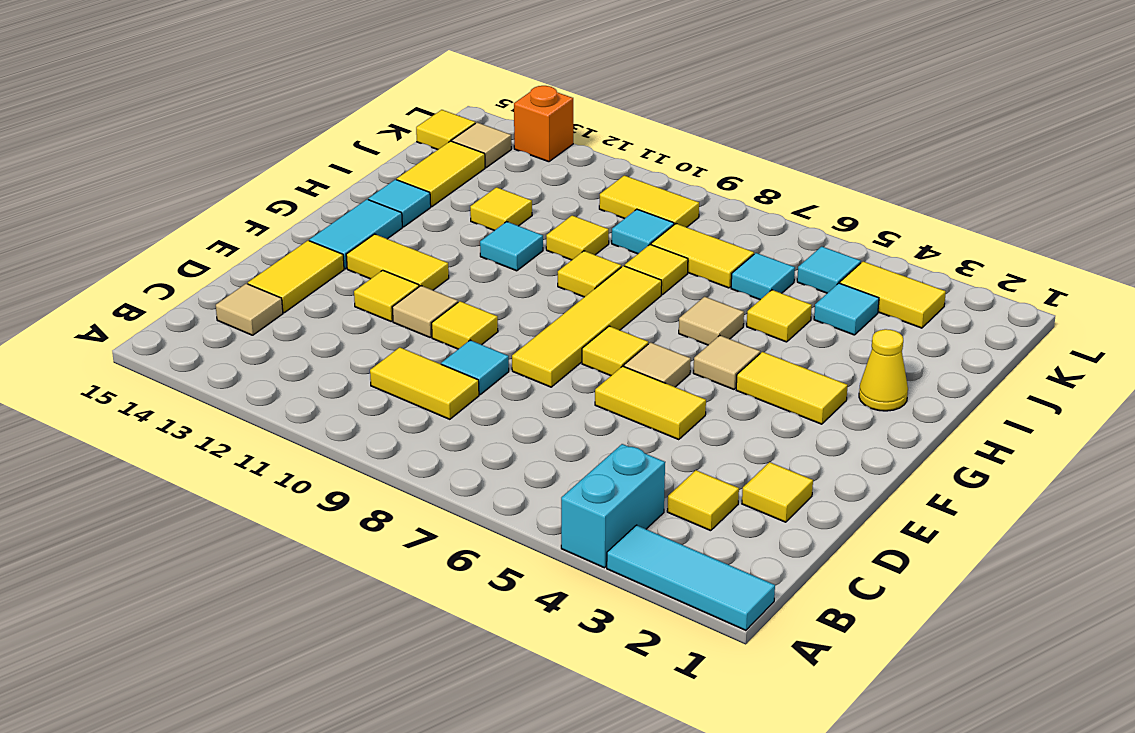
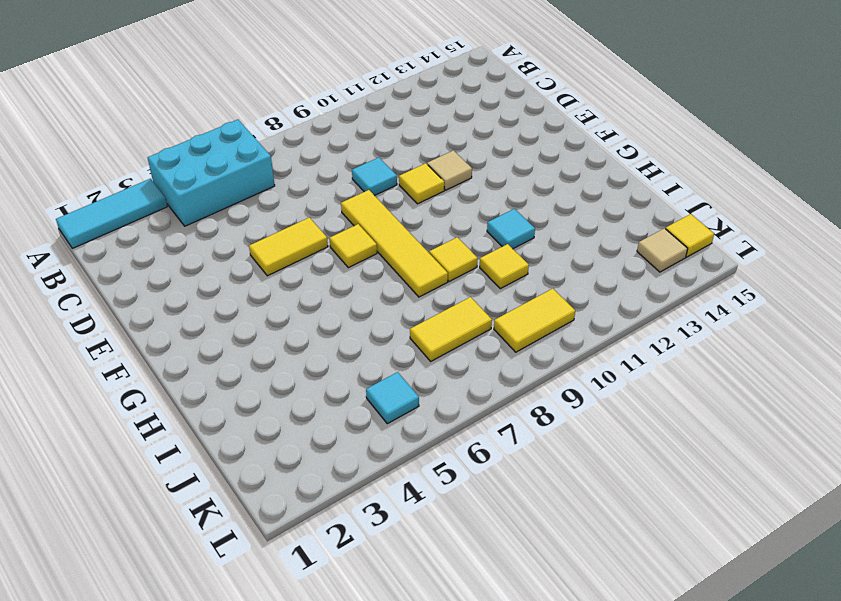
cyan brick A4:B6 level 1 -> cyan brick A4:B4 level 1
none -> yellow tile C3 level 1
none -> yellow tile C9:C10 level 1
none -> tan tile C14 level 1
none -> yellow tile D2 level 1

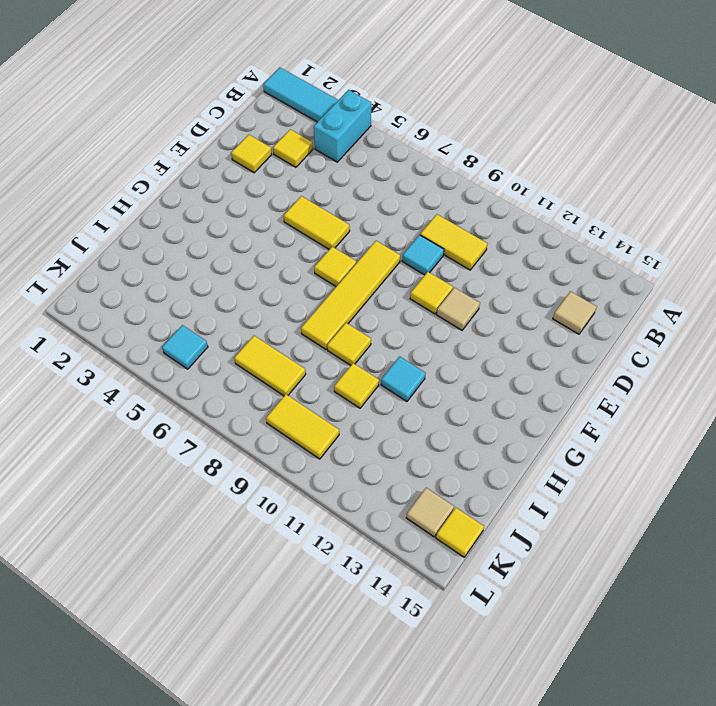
none -> yellow tile D14:E14 level 1
none -> yellow tile E12 level 1
none -> tan tile F6 level 1
none -> yellow tile F12:F13 level 1

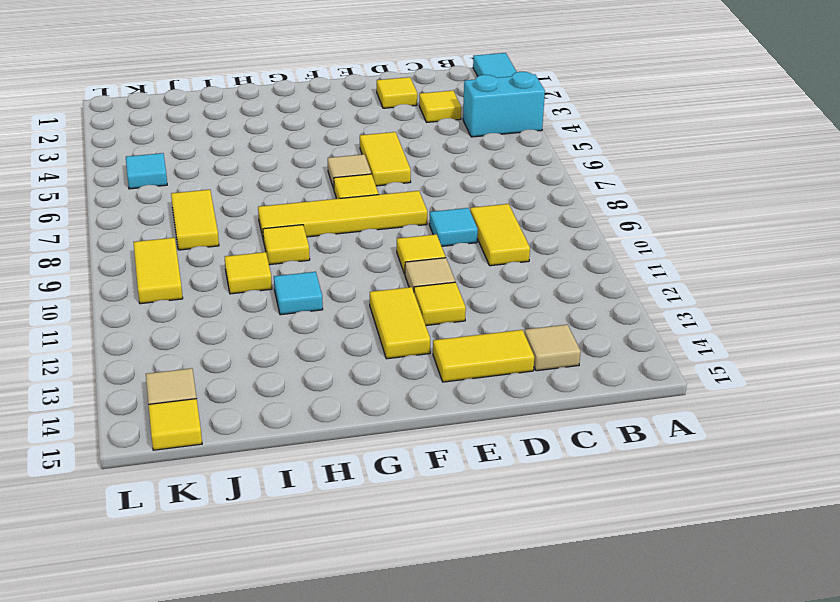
none -> cyan tile F14:G14 level 1
none -> yellow tile G3:G4 level 1
none -> tan tile G5 level 1
none -> yellow cone H2 level 1

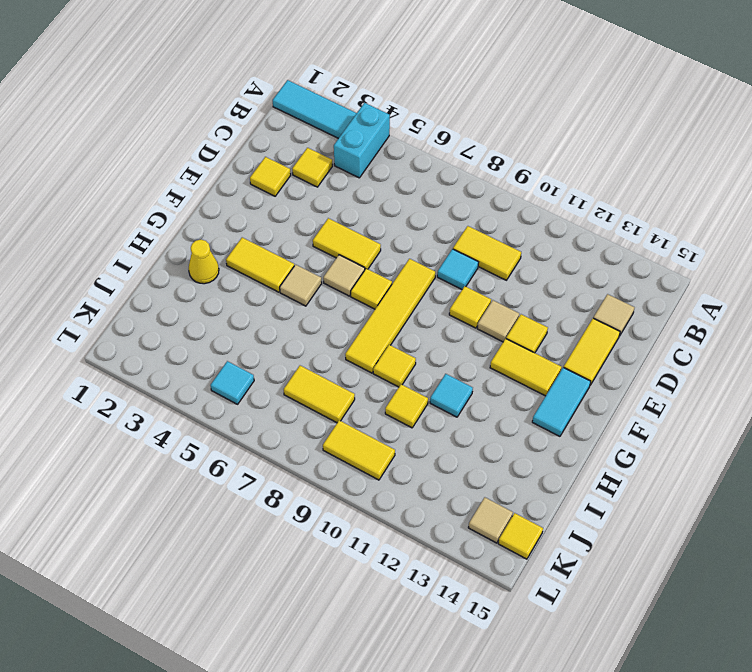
none -> tan tile H6 level 1
none -> cyan tile H14 level 1
none -> yellow tile I5 level 1
none -> yellow tile I8 level 1

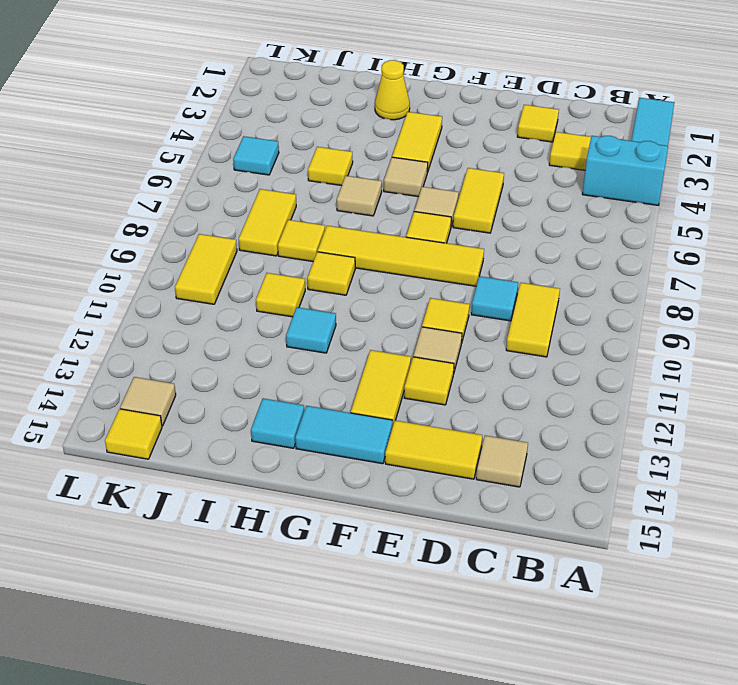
none -> yellow tile I12 level 1
none -> yellow tile I14:J14 level 1
none -> cyan tile J4 level 1
none -> cyan tile J6 level 1

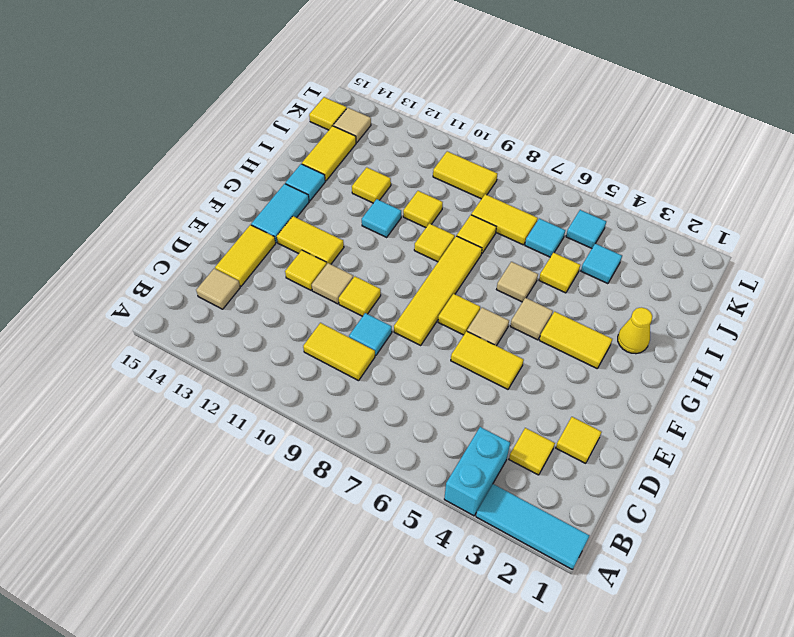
none -> cyan tile J9 level 1
none -> yellow tile K3:K4 level 1
none -> orange brick L13 level 1

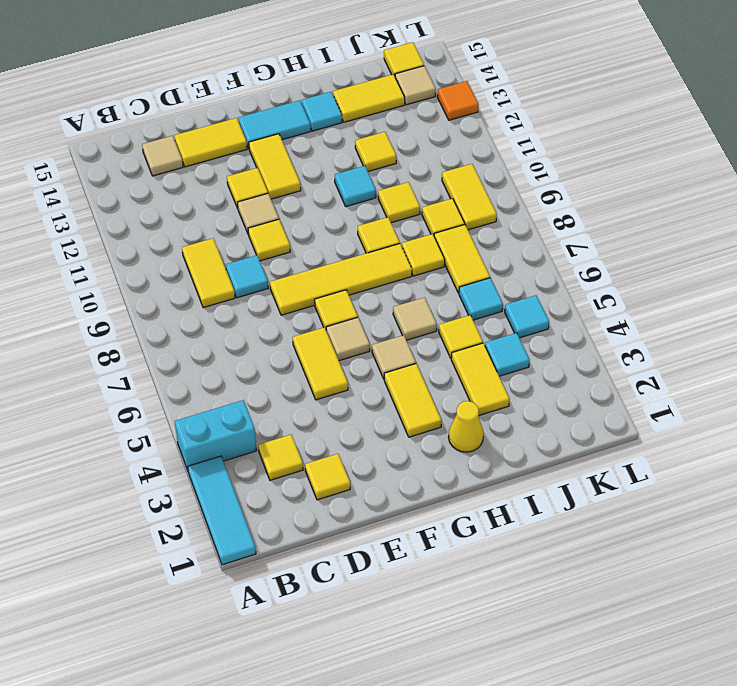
yellow tile I3:I4 level 1 -> yellow tile K3:K4 level 1
yellow tile J9 level 1 -> cyan tile J9 level 1
orange tile L13 level 1 -> orange brick L13 level 1

